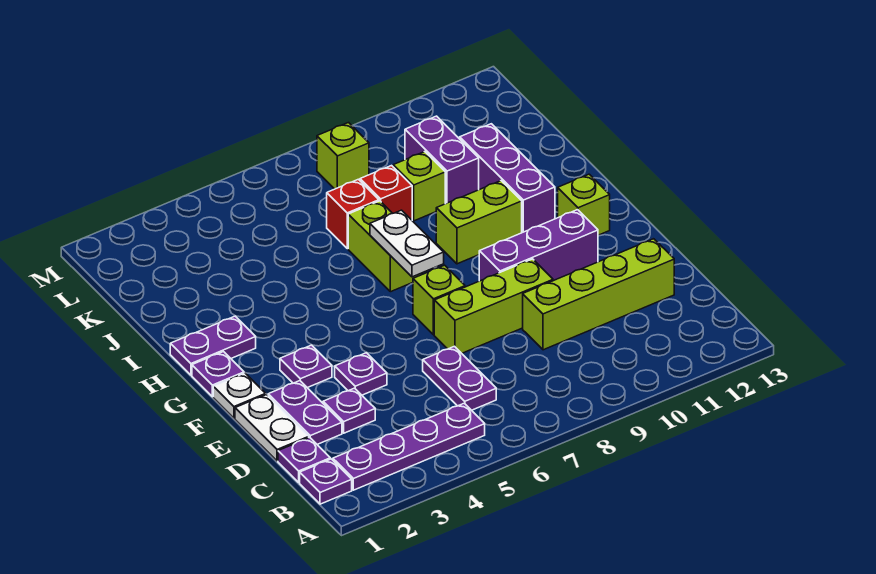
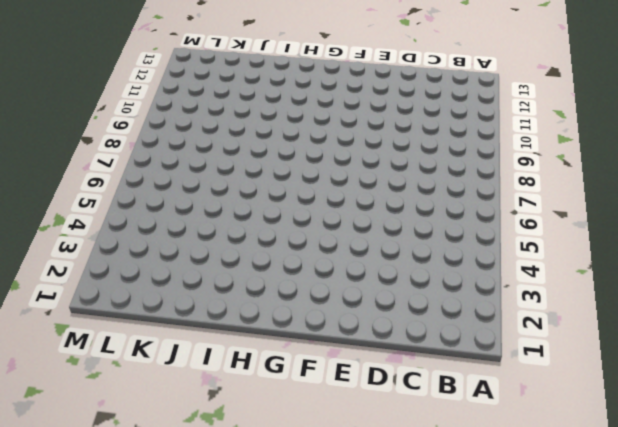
none -> purple plate B1 level 1
none -> purple plate B2:B5 level 1
none -> purple plate C1 level 1

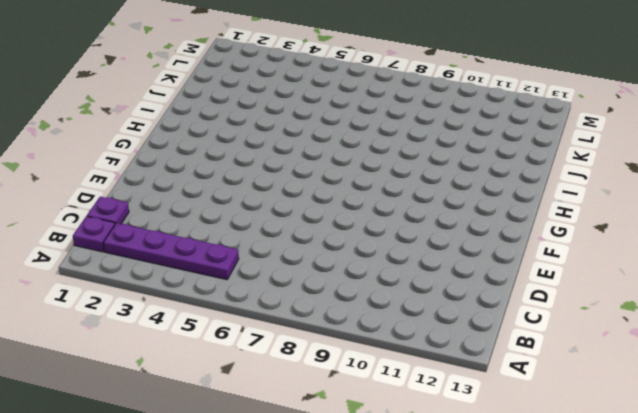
none -> purple plate C6:D6 level 1
none -> white plate D1:E1 level 1
none -> purple plate D2:E2 level 1

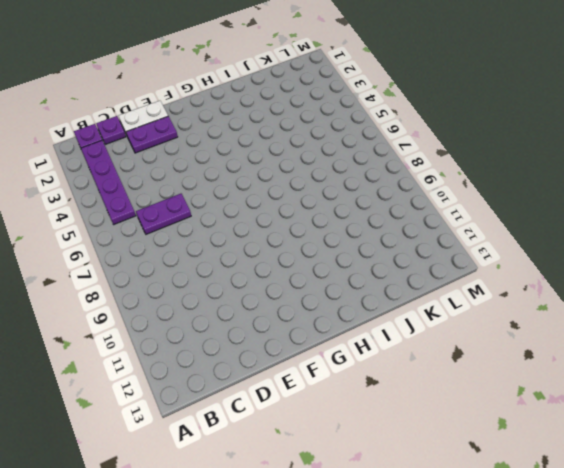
none -> purple plate D3 level 1
none -> lime brick D9:D12 level 1
none -> purple plate E4 level 1

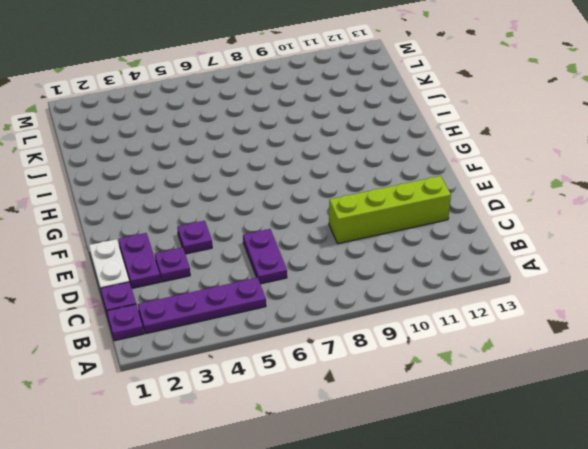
none -> lime brick E7:E9 level 1
none -> white plate F1 level 1
none -> purple plate F3 level 1

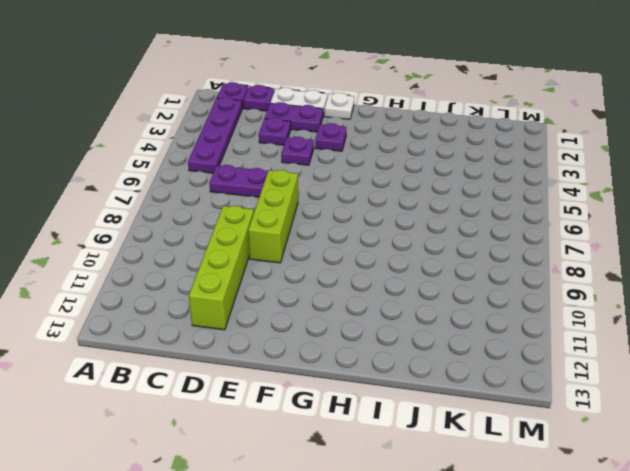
none -> lime brick F7 level 1
none -> purple brick F9:F11 level 1
none -> purple plate G1 level 1

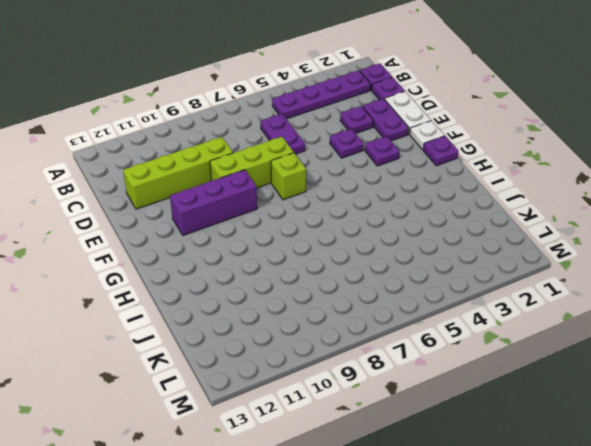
none -> lime brick G12 level 1
none -> purple plate H1:H2 level 1
none -> lime brick H7:I7 level 1

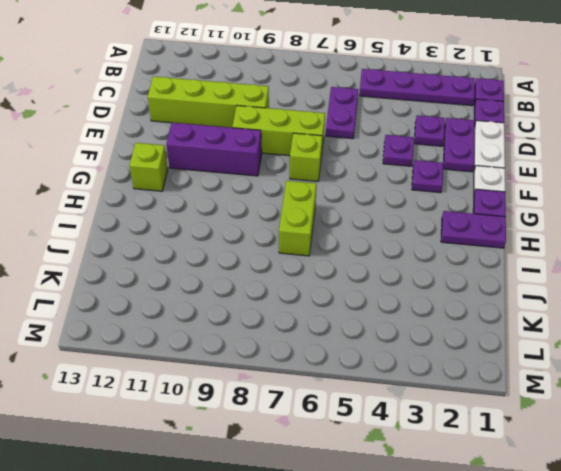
none -> lime brick H9:H10 level 1
none -> purple brick H11:J11 level 1
none -> red brick J7 level 1

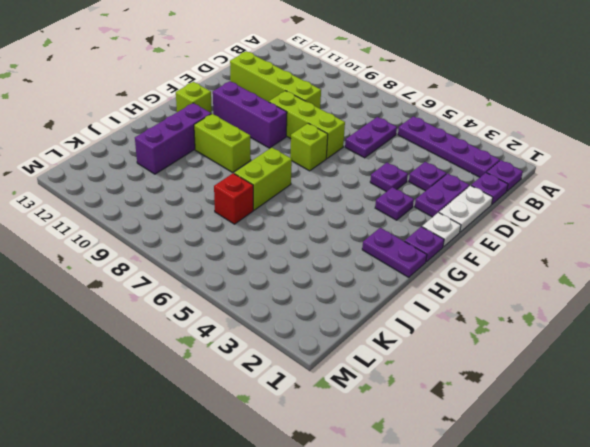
none -> red brick J8 level 1
none -> lime brick J9 level 1
none -> purple brick J10:K10 level 1

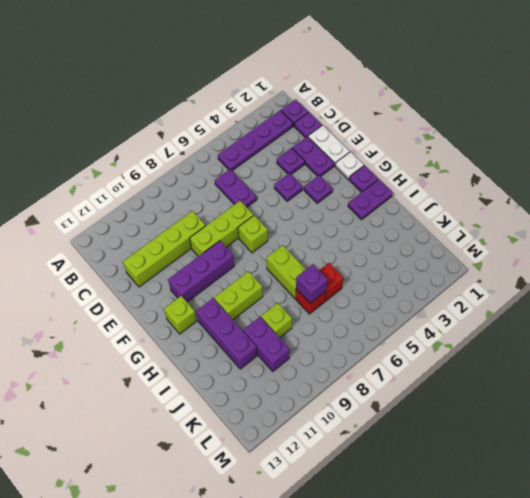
red brick J6 level 1 -> red brick J8 level 1
purple brick J7 level 2 -> none
none -> lime brick L8 level 1
none -> white plate G7:H7 level 2

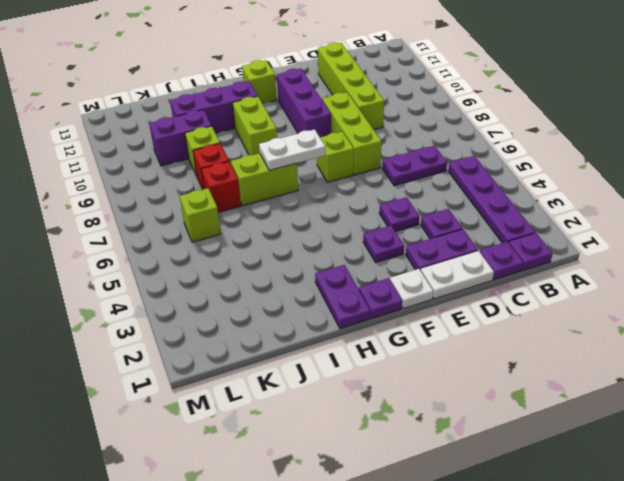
lime brick K6 level 1 -> lime brick L8 level 1

